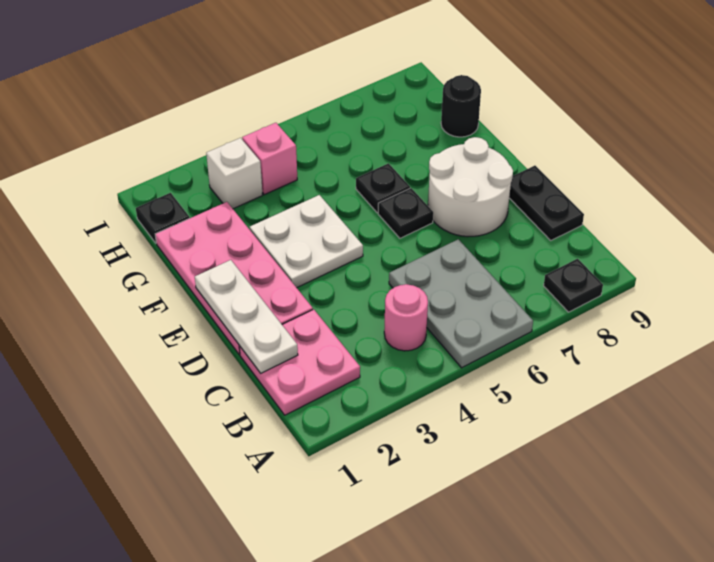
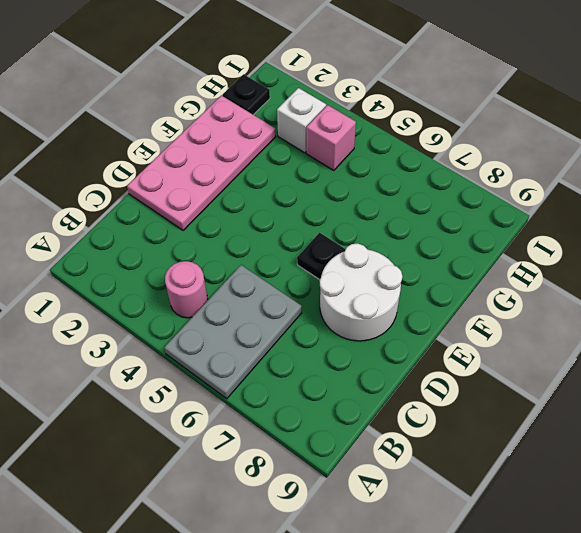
none -> black plate A8 level 1
none -> pink plate B1:C2 level 1
none -> black plate C9:D9 level 1

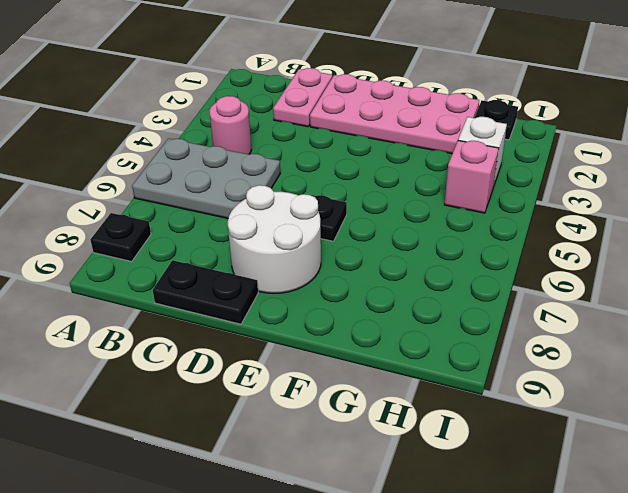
pink plate C1:C2 level 1 -> pink plate B1:C2 level 1
none -> white plate E3:F4 level 1
none -> black plate F6 level 1
none -> black round brick G9 level 1

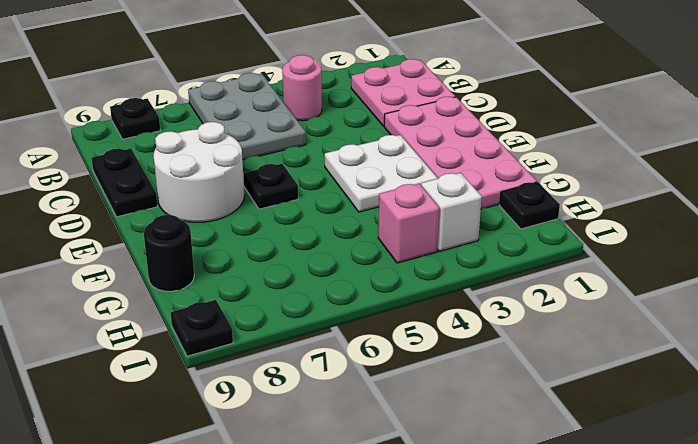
black plate I9 level 1 -> black plate F6 level 1
none -> white plate C1:E1 level 2

